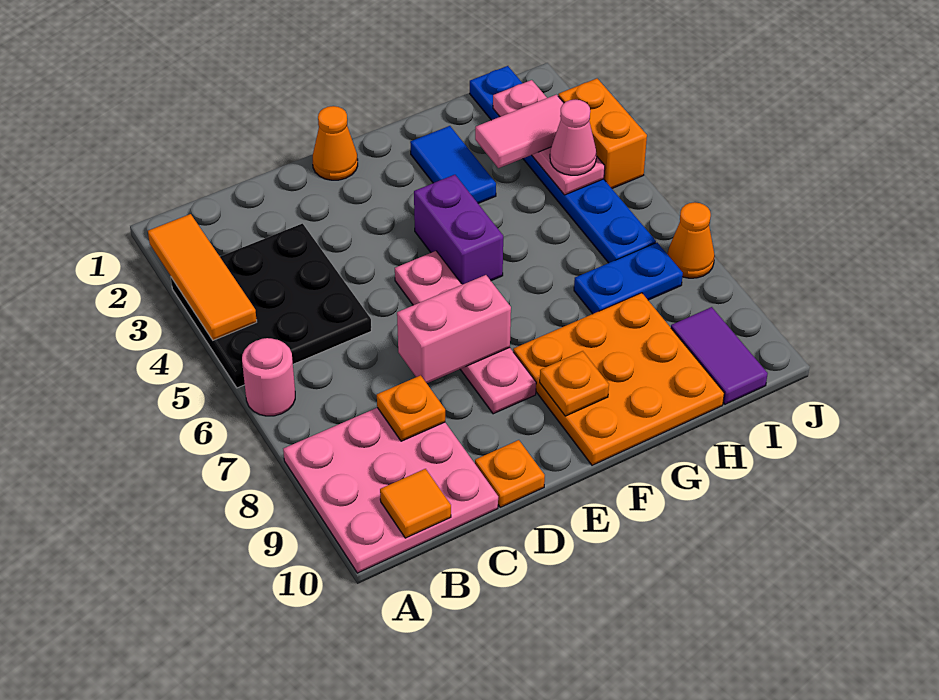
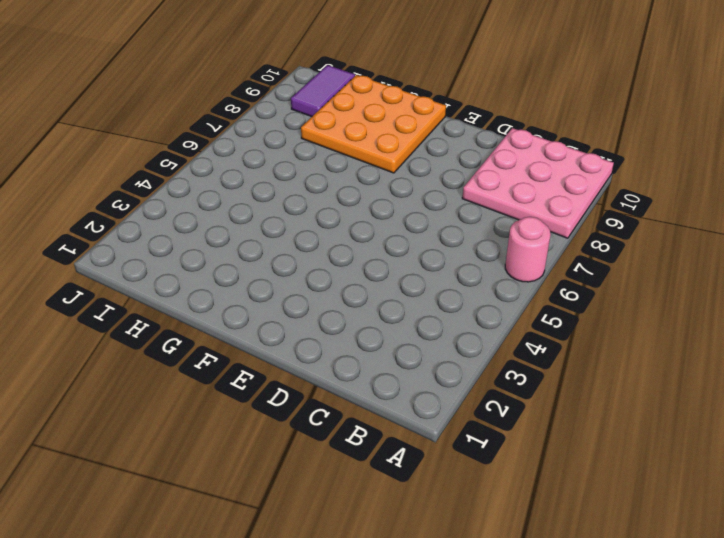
none -> black plate A3:C5 level 1
none -> orange plate D10 level 1
none -> orange cone E1 level 1

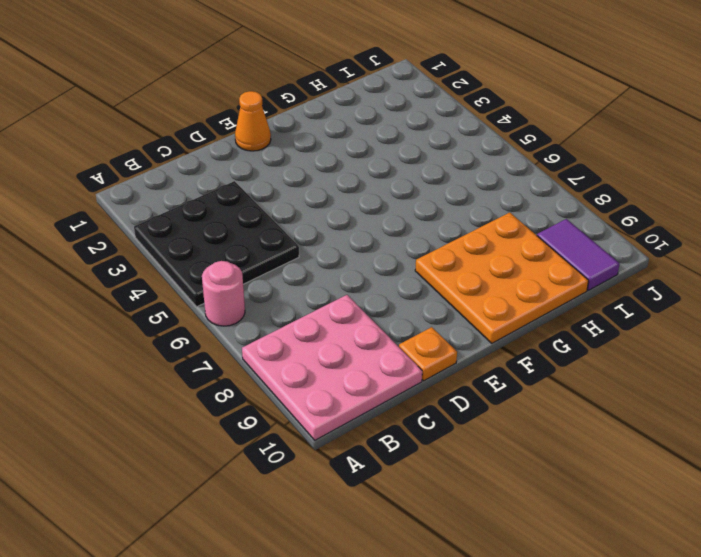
none -> pink plate E5:E8 level 1
none -> purple brick F4:F5 level 1
none -> blue tile G2:G3 level 1

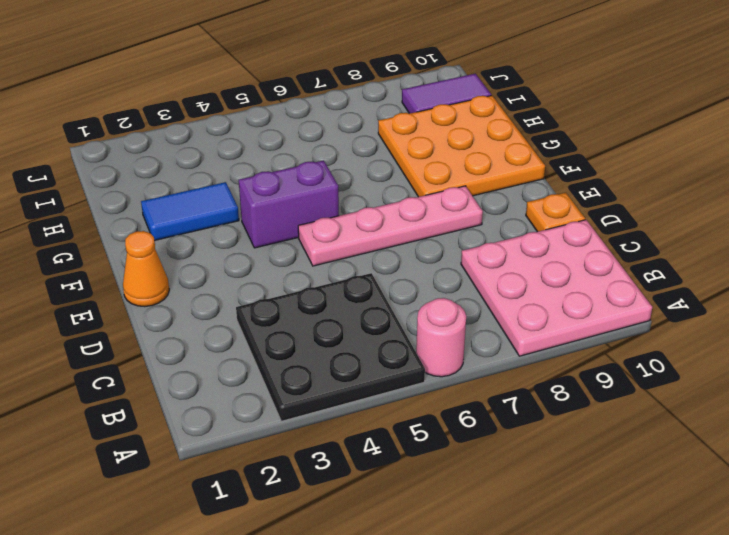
none -> blue plate H7:I7 level 1
none -> blue plate I1:I6 level 1
none -> orange brick J3:J4 level 1

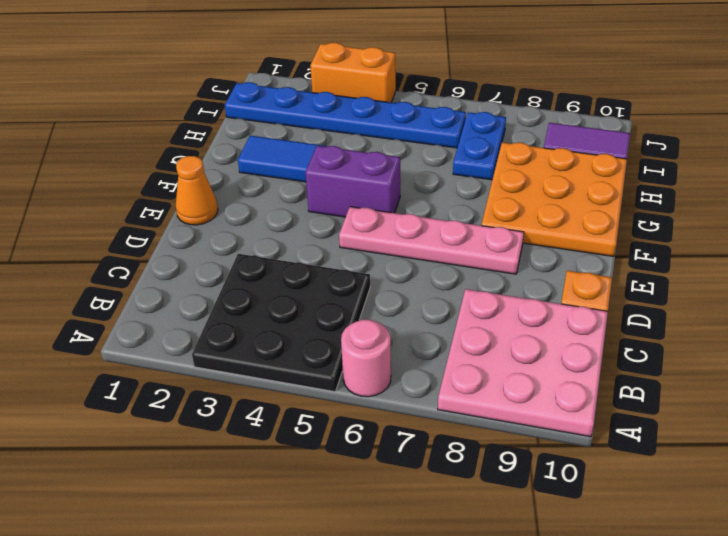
none -> orange cone J7 level 1
none -> orange tile A2:A4 level 2
none -> orange tile B10 level 2

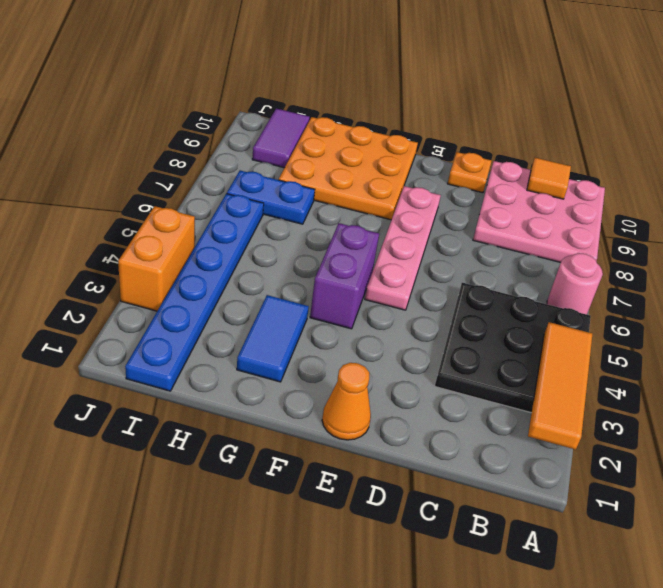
none -> orange cone J7 level 1
none -> orange plate C8 level 2
none -> pink brick D7:E7 level 2

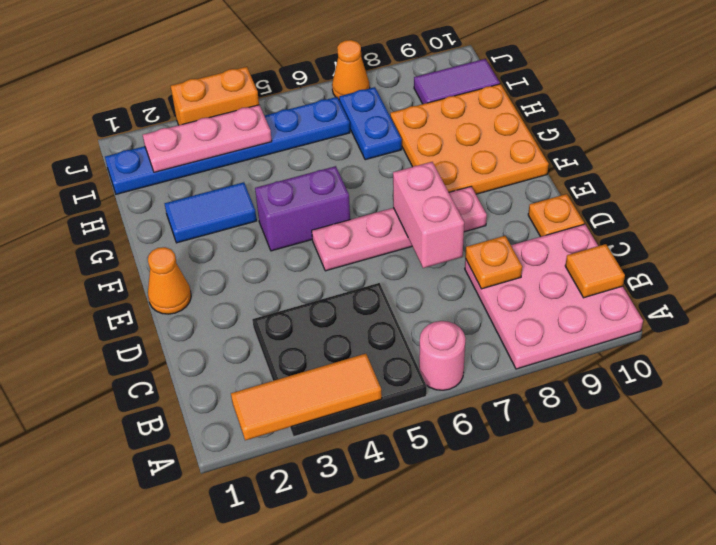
none -> orange plate F9 level 2
none -> pink tile H3:I3 level 3
none -> pink cone I4 level 3

